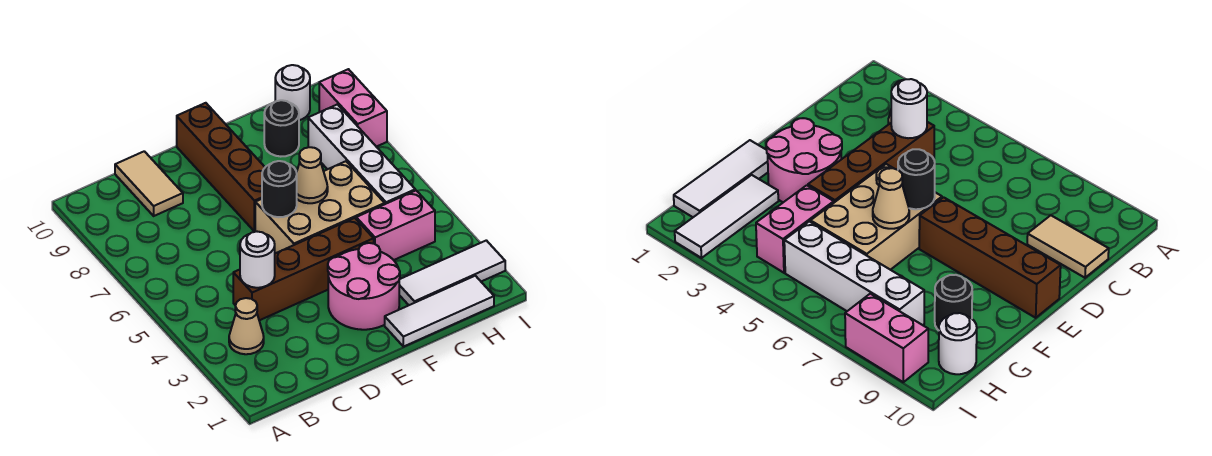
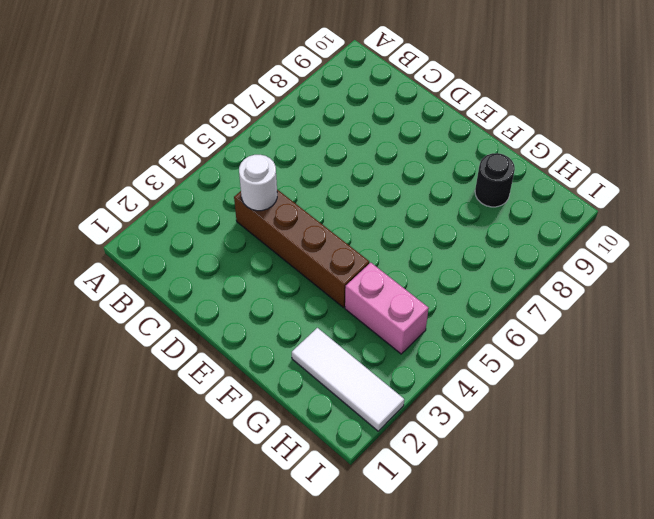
none -> tan cone B3 level 1
none -> tan tile C9:C10 level 1
none -> pink round brick E2:F3 level 1

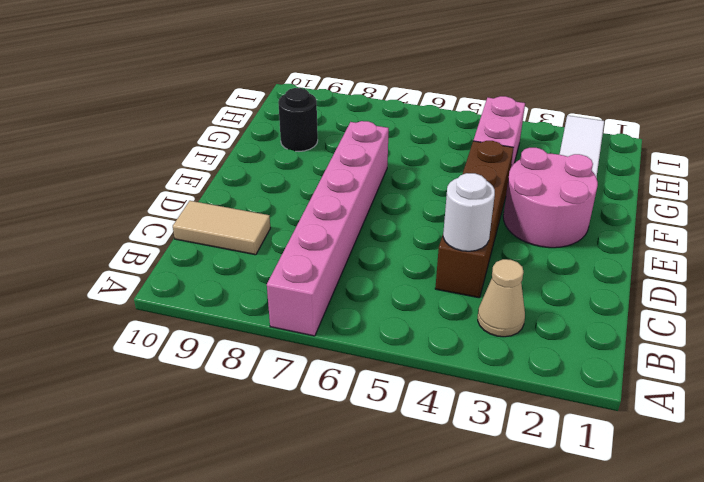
pink brick A7:F7 level 1 -> brown brick E7:E10 level 1
none -> tan brick E5:G6 level 1
none -> white tile F1:H1 level 1
none -> white brick H5:H8 level 1

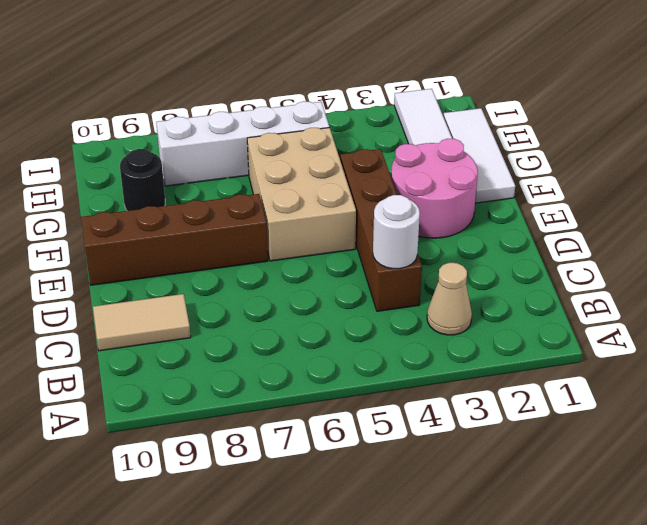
none -> pink brick G4:H4 level 1
none -> white round brick H10 level 1
none -> pink brick I8:I9 level 1

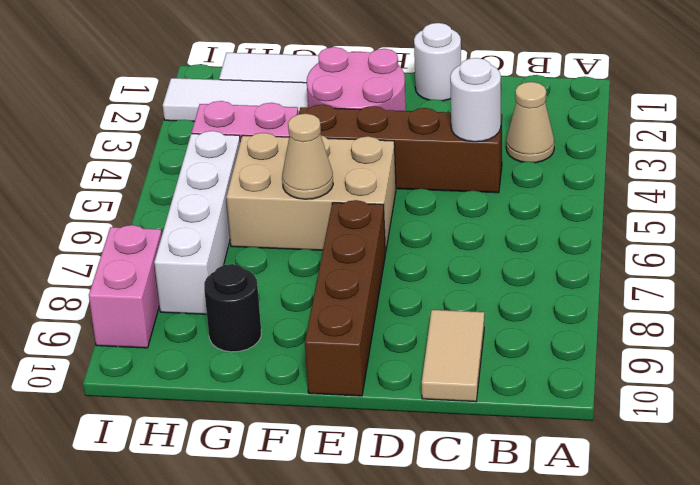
white round brick D1 level 1 -> white round brick H10 level 1
none -> black round brick E6 level 2

